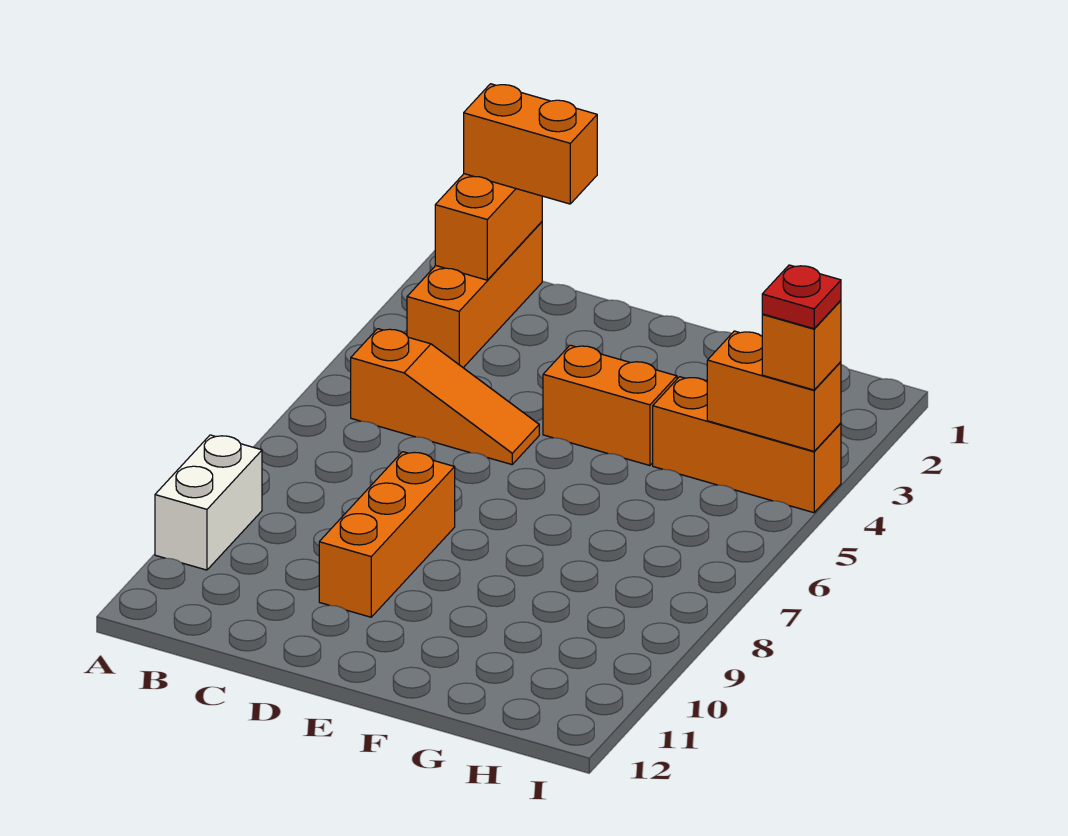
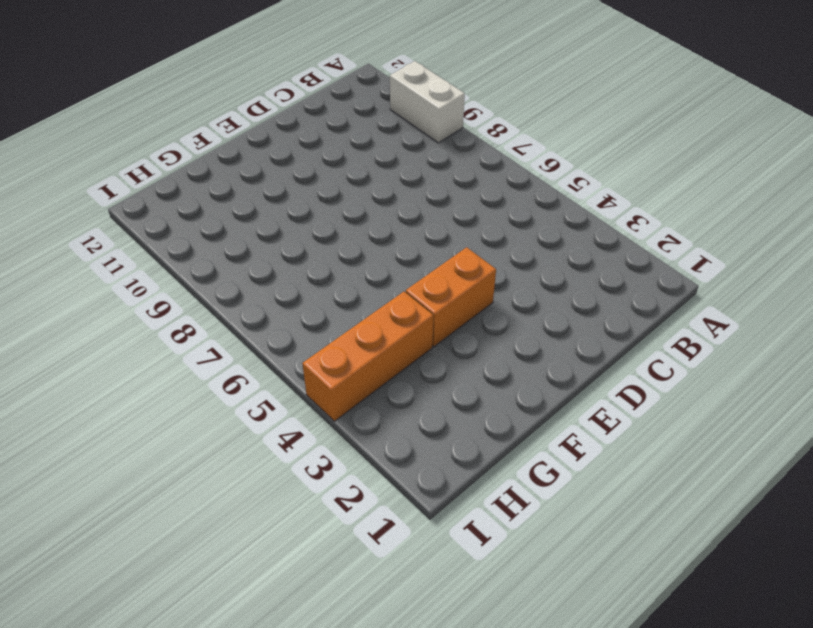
none -> orange brick B1:B3 level 1
none -> orange slope B5:D5 level 1 top B

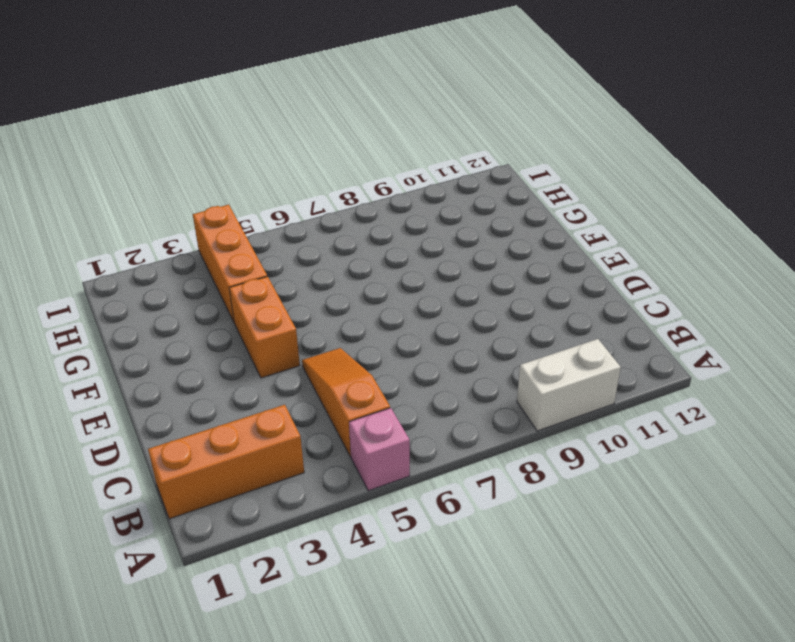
pink brick A5 level 1 -> none
none -> orange brick D8:D10 level 1
none -> orange brick B1:B2 level 2

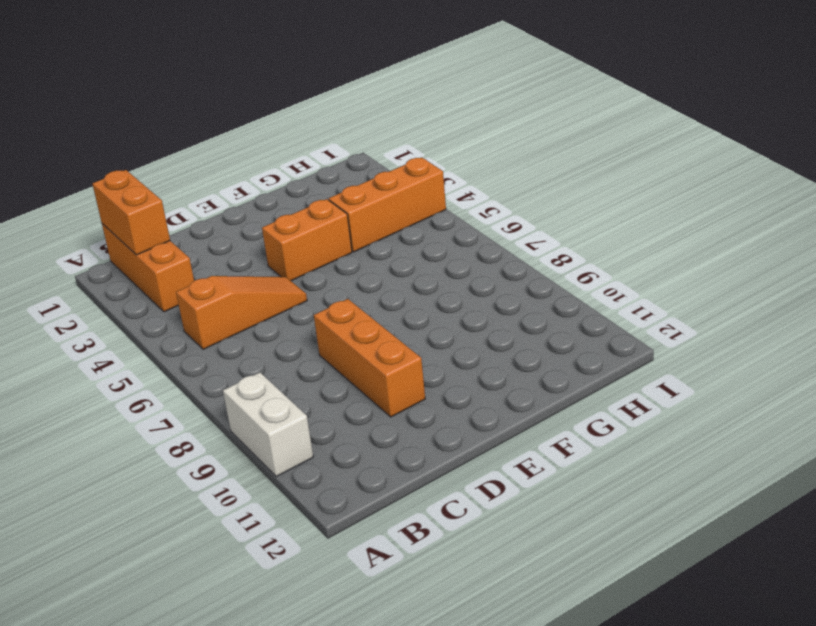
none -> orange brick H4:I4 level 2
none -> orange brick B1:C1 level 3

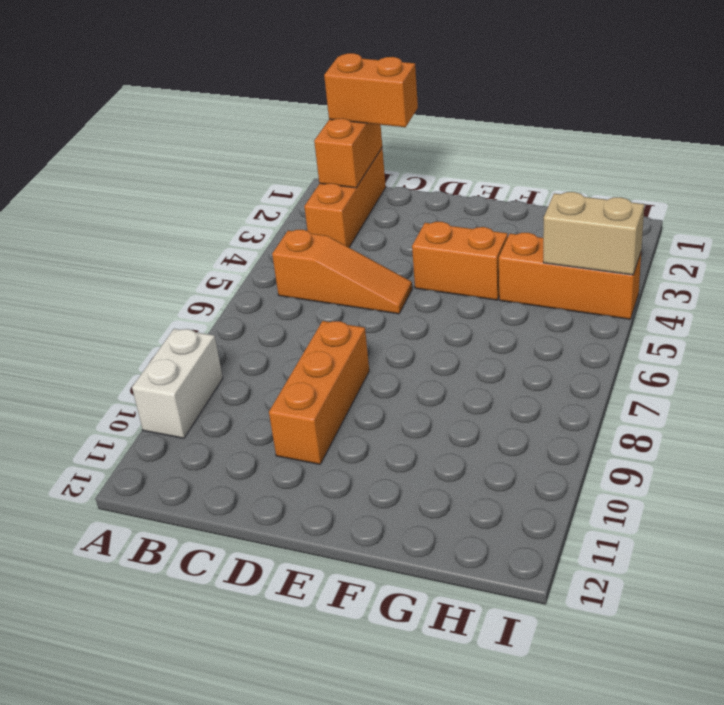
tan brick H4:I4 level 2 -> orange brick H4:I4 level 2
none -> orange brick I4 level 3
none -> red plate I4 level 4

